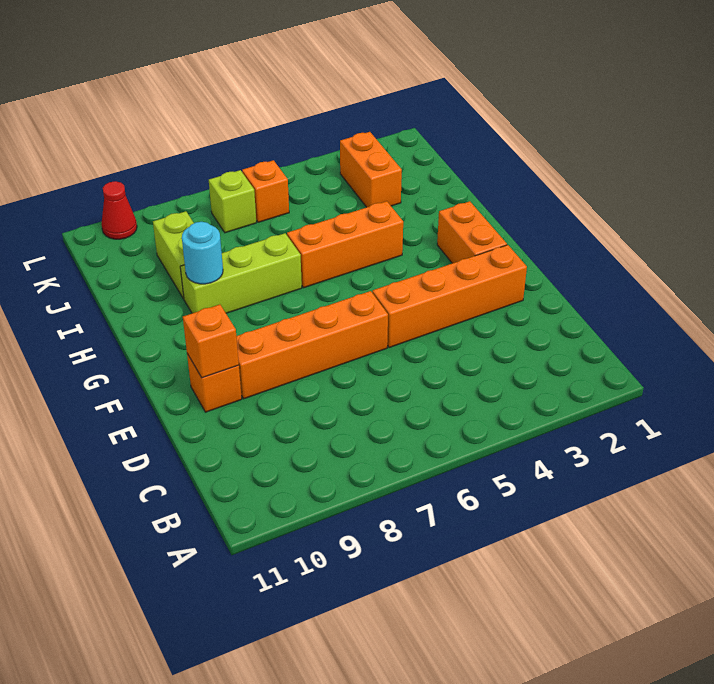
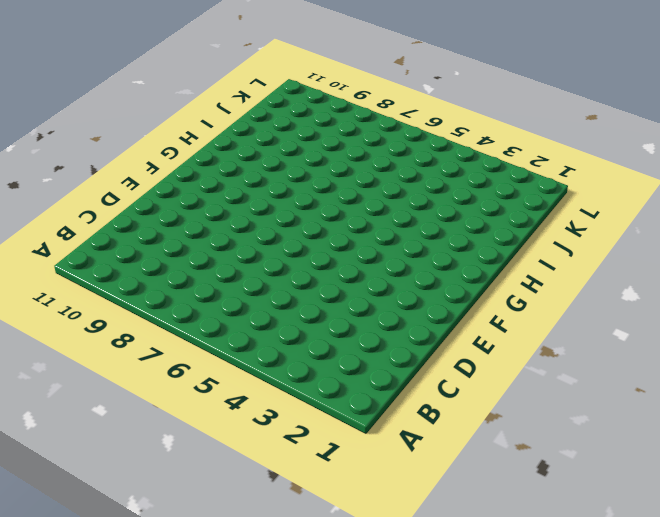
none -> orange brick E2:E5 level 1
none -> orange brick E6:E9 level 1
none -> orange brick E10 level 1

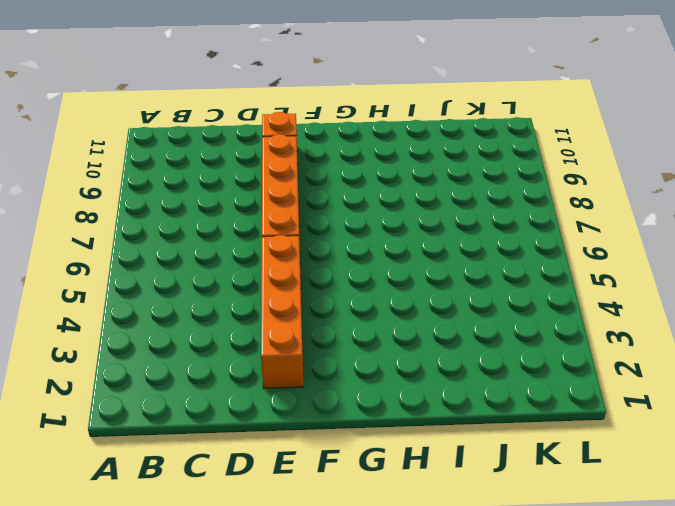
none -> orange brick F2:G2 level 1
none -> orange brick H4:H6 level 1
none -> lime brick H7:H9 level 1

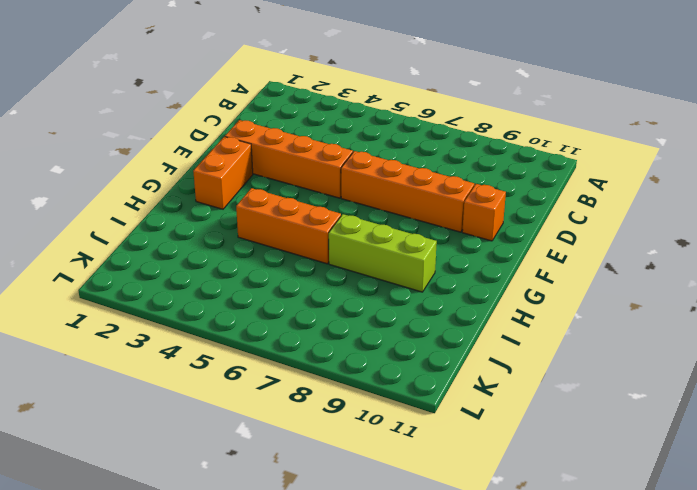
none -> lime brick I9:J9 level 1
none -> orange brick J3:K3 level 1
none -> orange brick K6 level 1

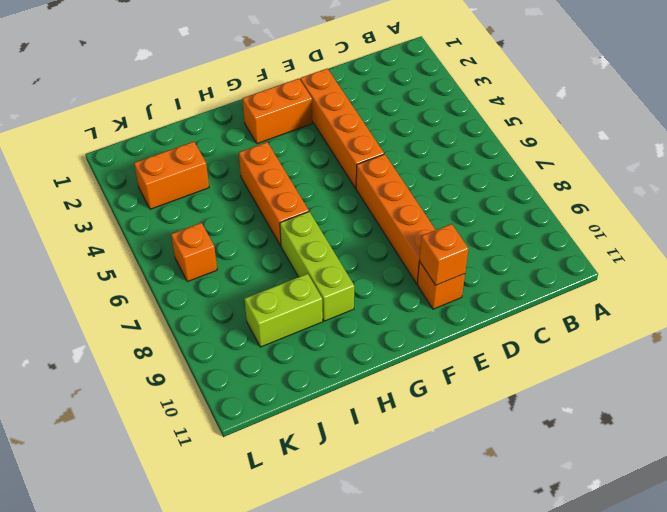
none -> lime brick K7 level 1
none -> red cone L10 level 1
none -> cyan round brick H9 level 2

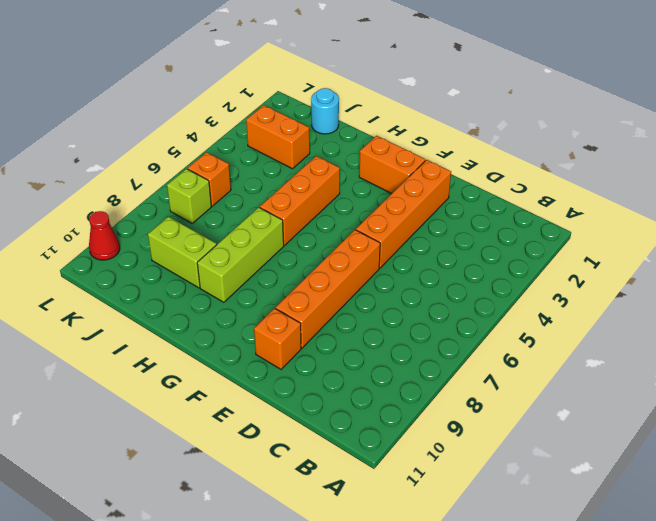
cyan round brick J1 level 1 -> cyan round brick H9 level 2
none -> orange brick E10 level 2

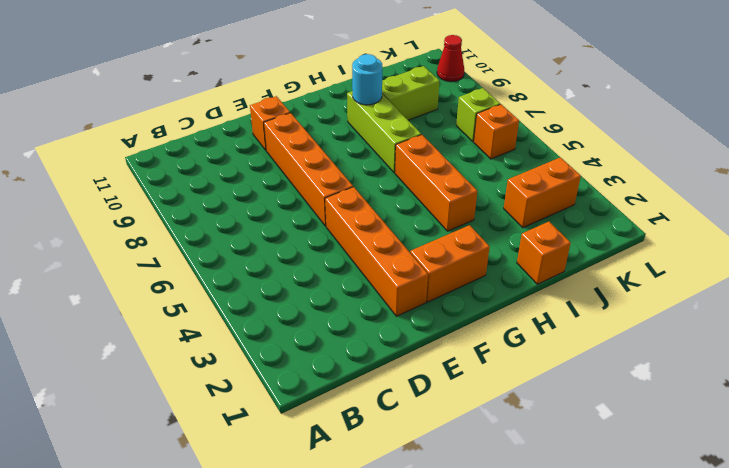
orange brick I1 level 1 -> orange brick E10 level 2

